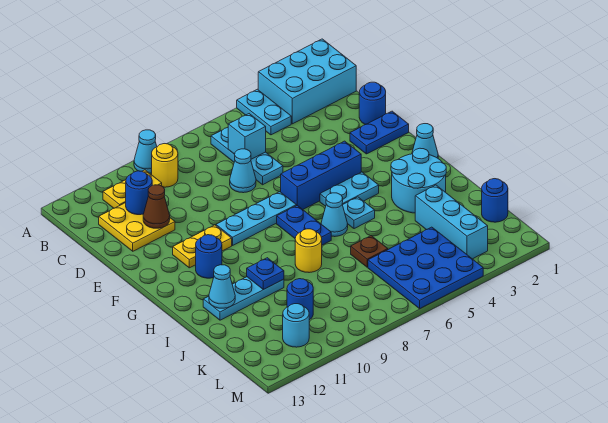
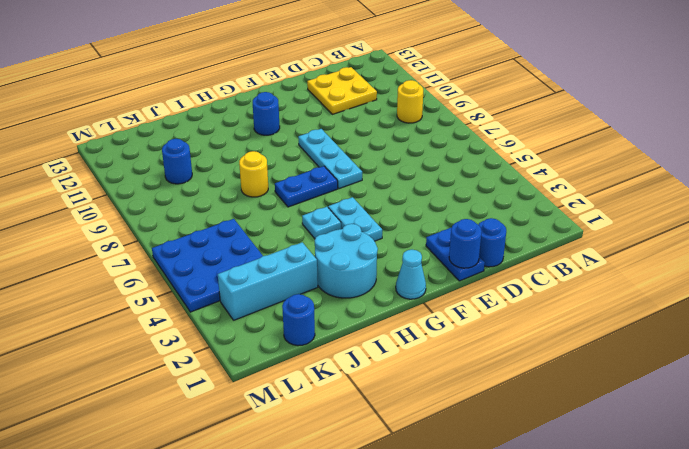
blue round brick E1 level 2 -> blue round brick C11 level 2
none -> cyan brick A1:B3 level 1
none -> cyan plate A4:B4 level 1
none -> cyan cone A9 level 1
none -> cyan plate B6:D6 level 1

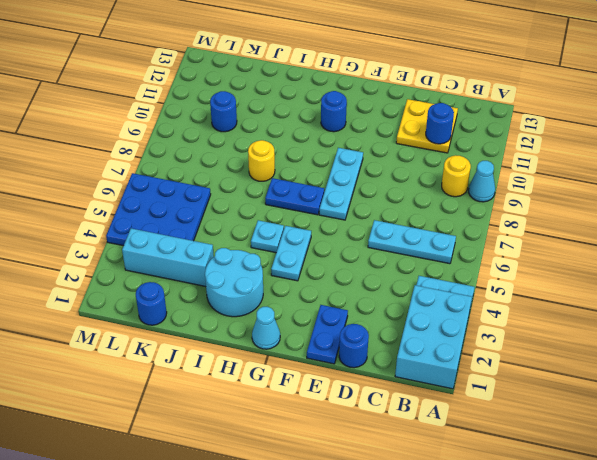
none -> yellow plate B10:B11 level 1
none -> cyan cone D7 level 1
none -> blue brick F4:F6 level 1
none -> yellow plate F10:F11 level 1

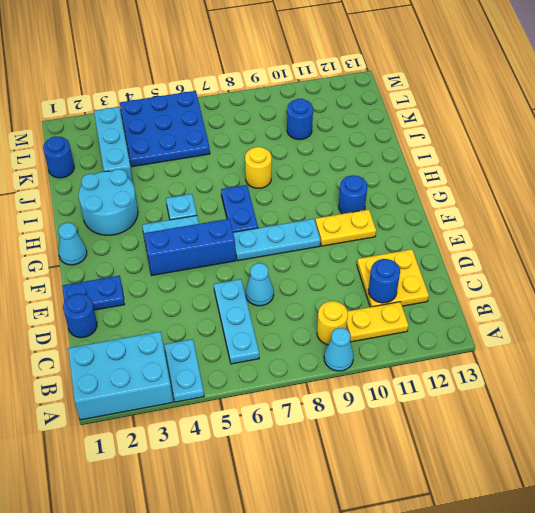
none -> cyan cone H6 level 1
none -> cyan plate I10:I12 level 1
none -> brown plate J6 level 1
none -> cyan round brick L11 level 1

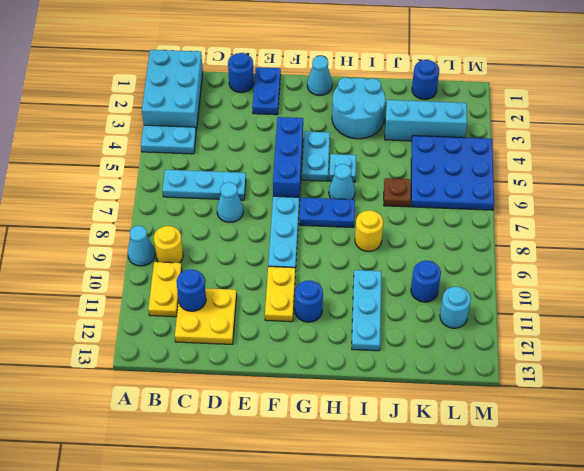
none -> cyan brick C6 level 2
none -> brown cone D11 level 2
none -> blue plate I10 level 2
none -> cyan cone I12 level 2

